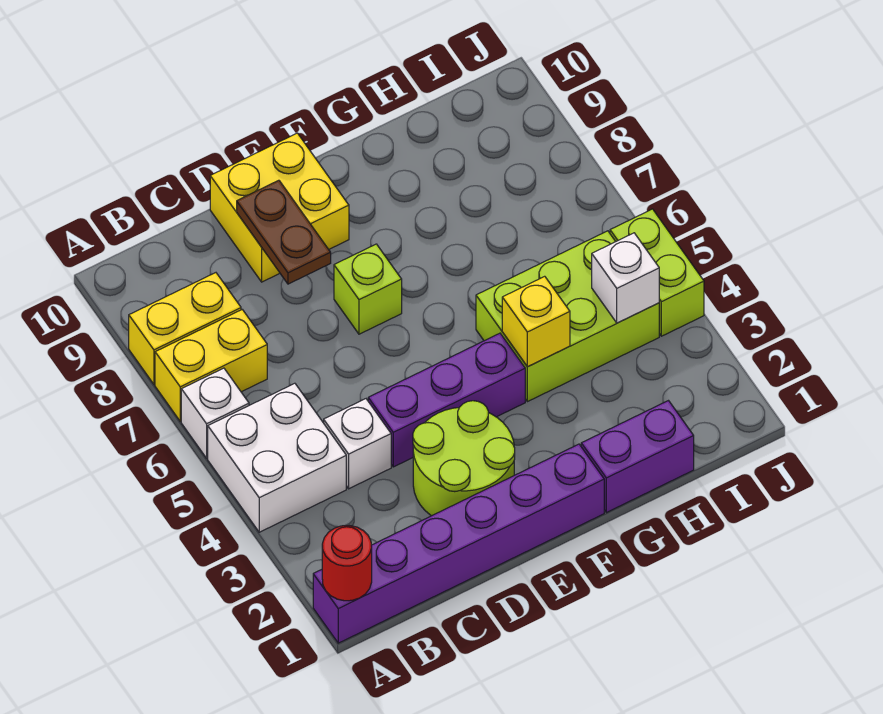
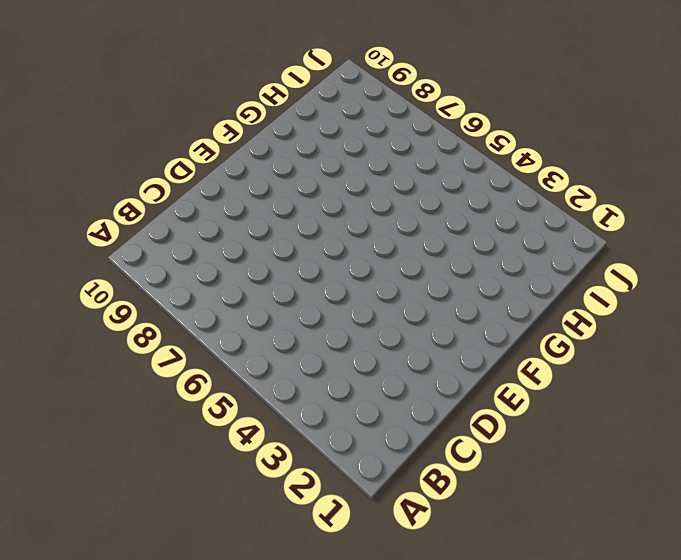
none -> purple brick A1:F1 level 1
none -> white brick A4:B5 level 1
none -> white brick A6 level 1

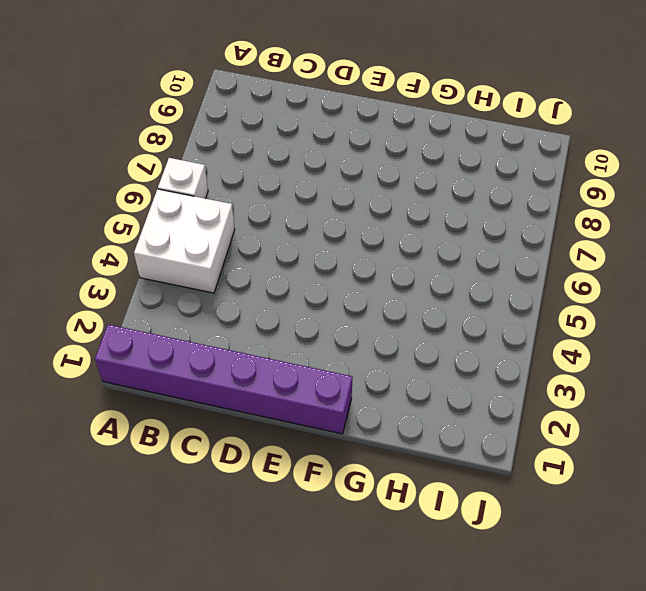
none -> yellow brick A7:B7 level 1
none -> yellow brick A8:B8 level 1
none -> white brick C4 level 1

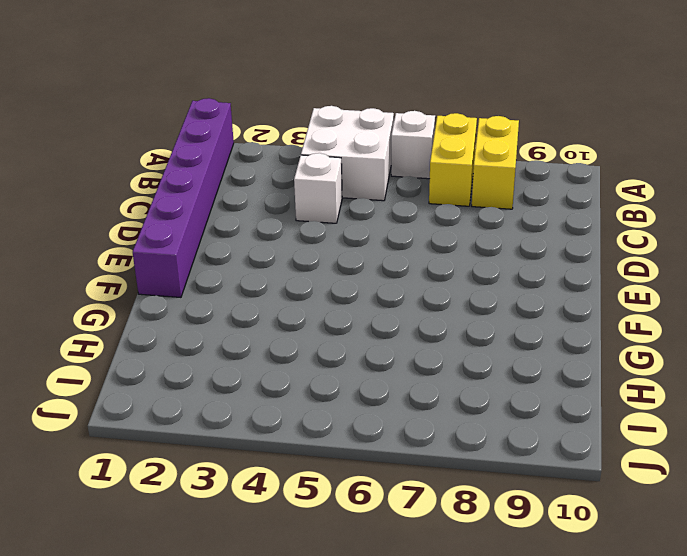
none -> lime round brick D2:E3 level 1
none -> purple brick D4:F4 level 1
none -> yellow brick D9:E10 level 1

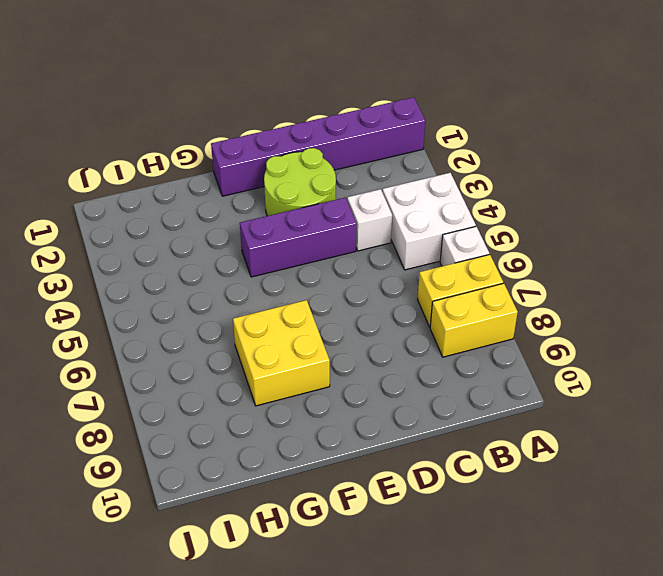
yellow brick F7:G8 level 1 -> yellow brick D9:E10 level 1
none -> lime brick E7 level 1
none -> purple brick G1:H1 level 1
none -> lime brick G4:I5 level 1

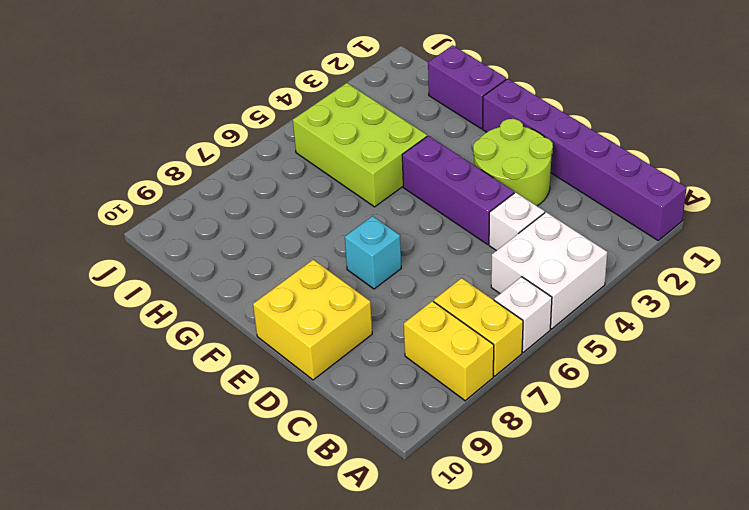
cyan brick E7 level 1 -> lime brick E7 level 1
none -> lime brick J4:J5 level 1
none -> red round brick A1 level 2
none -> brown plate D8:D9 level 2

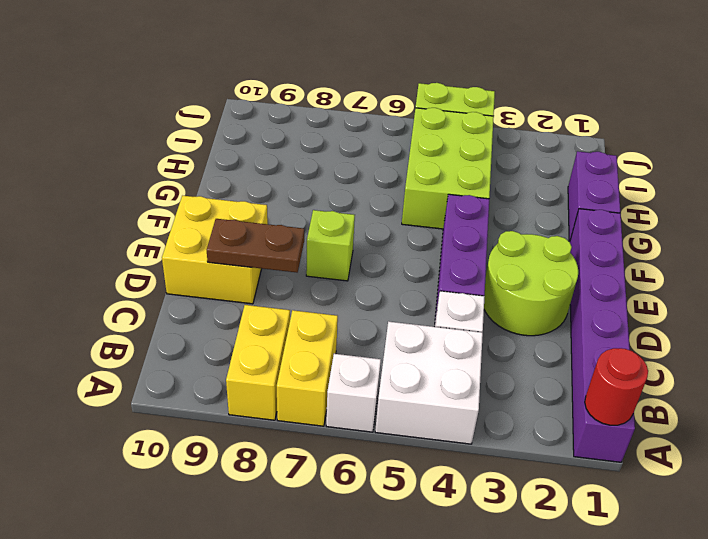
none -> yellow brick G4 level 2
none -> white brick I4 level 2

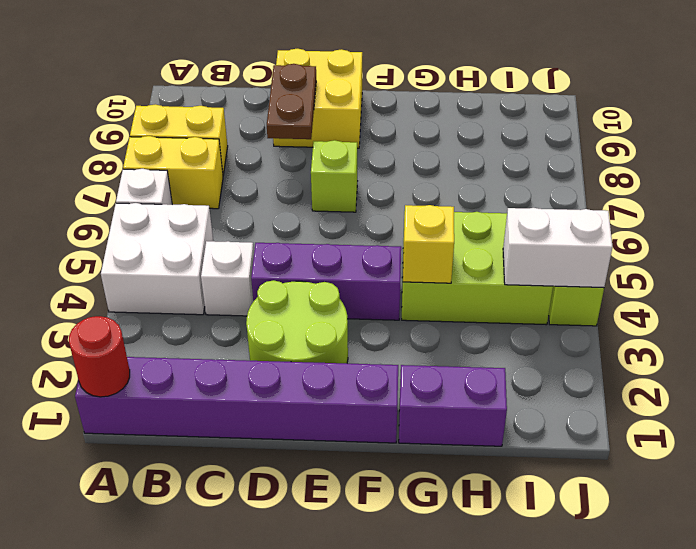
white brick I4:J4 level 2 -> white brick I4 level 2

